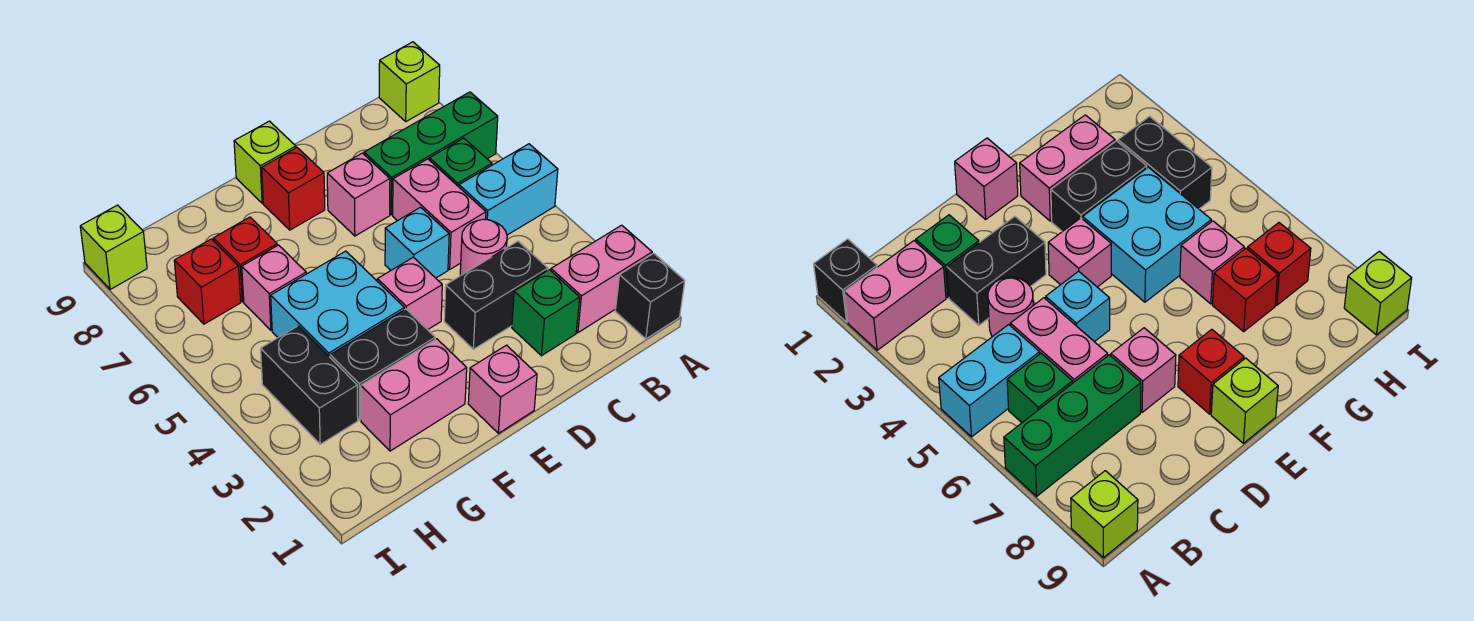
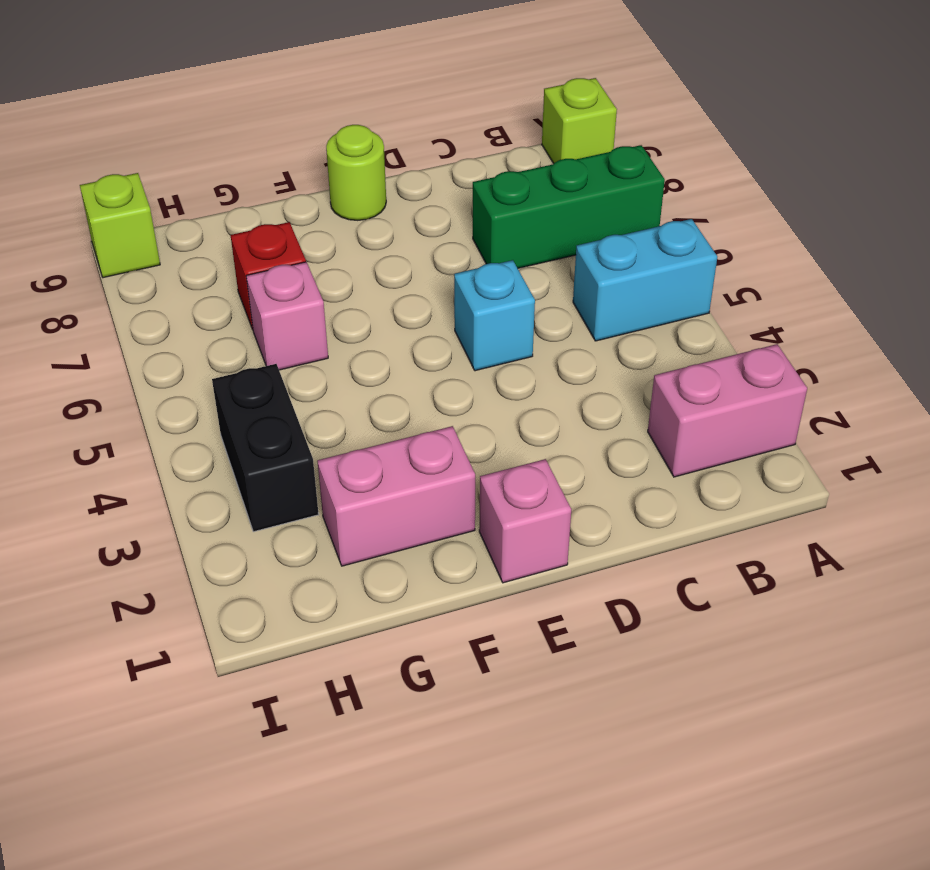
lime round brick E9 level 1 -> lime brick E9 level 1
none -> black brick A1 level 1
none -> green brick B6 level 1
none -> green brick C2 level 1

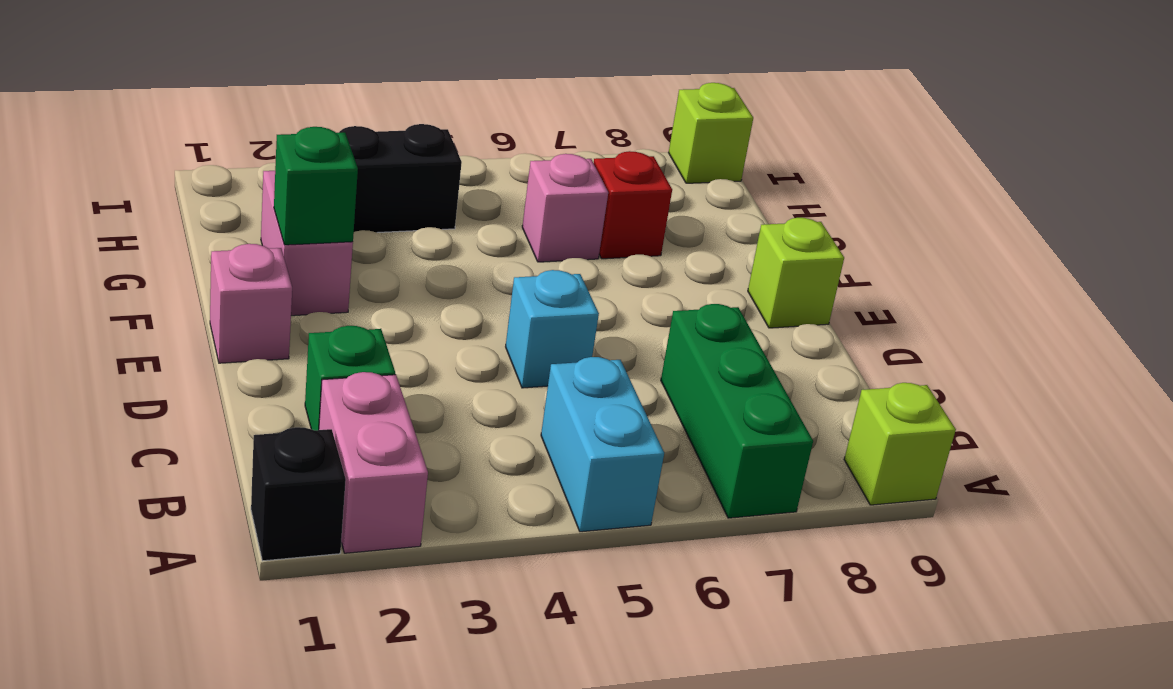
green brick F2 level 2 -> green brick B6 level 1
none -> black brick C3:D3 level 1
none -> pink round brick C4 level 1
none -> pink brick C5:C6 level 1

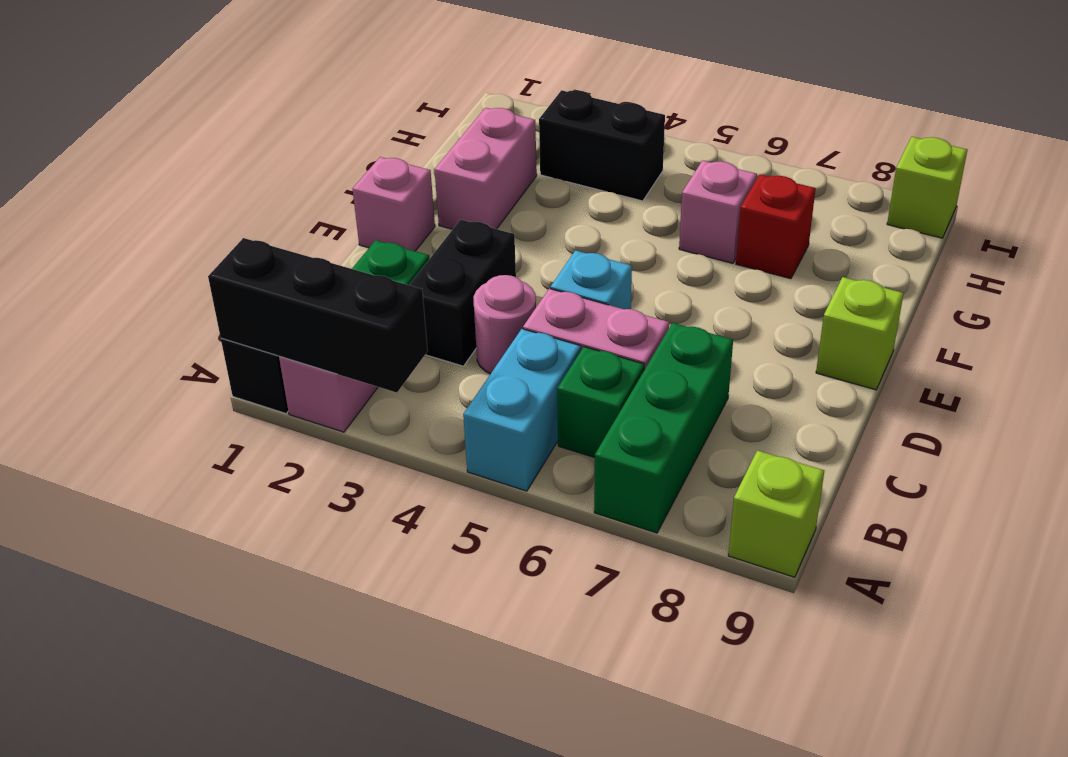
black brick A1:A3 level 2 -> none
none -> pink brick D7 level 1
none -> pink brick E4 level 1
none -> red brick E8 level 1

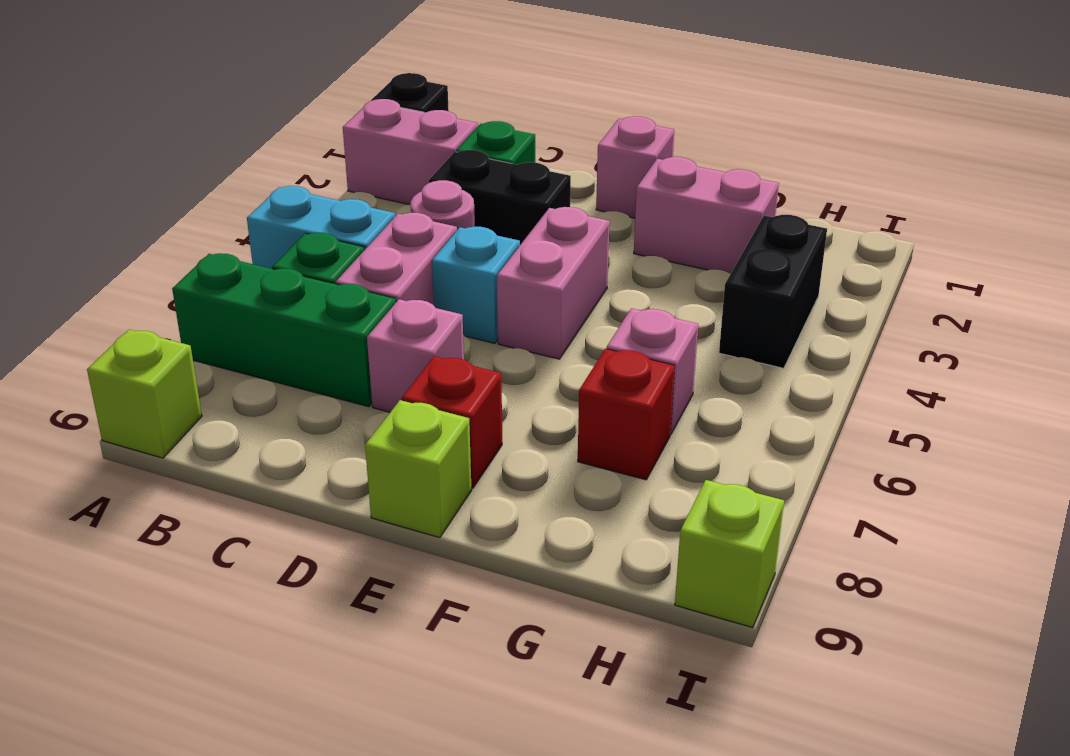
pink brick E4:E5 level 1 -> pink brick E4 level 1
none -> black brick F3:G3 level 1
none -> cyan brick F4:G5 level 1
none -> red brick H7 level 1

